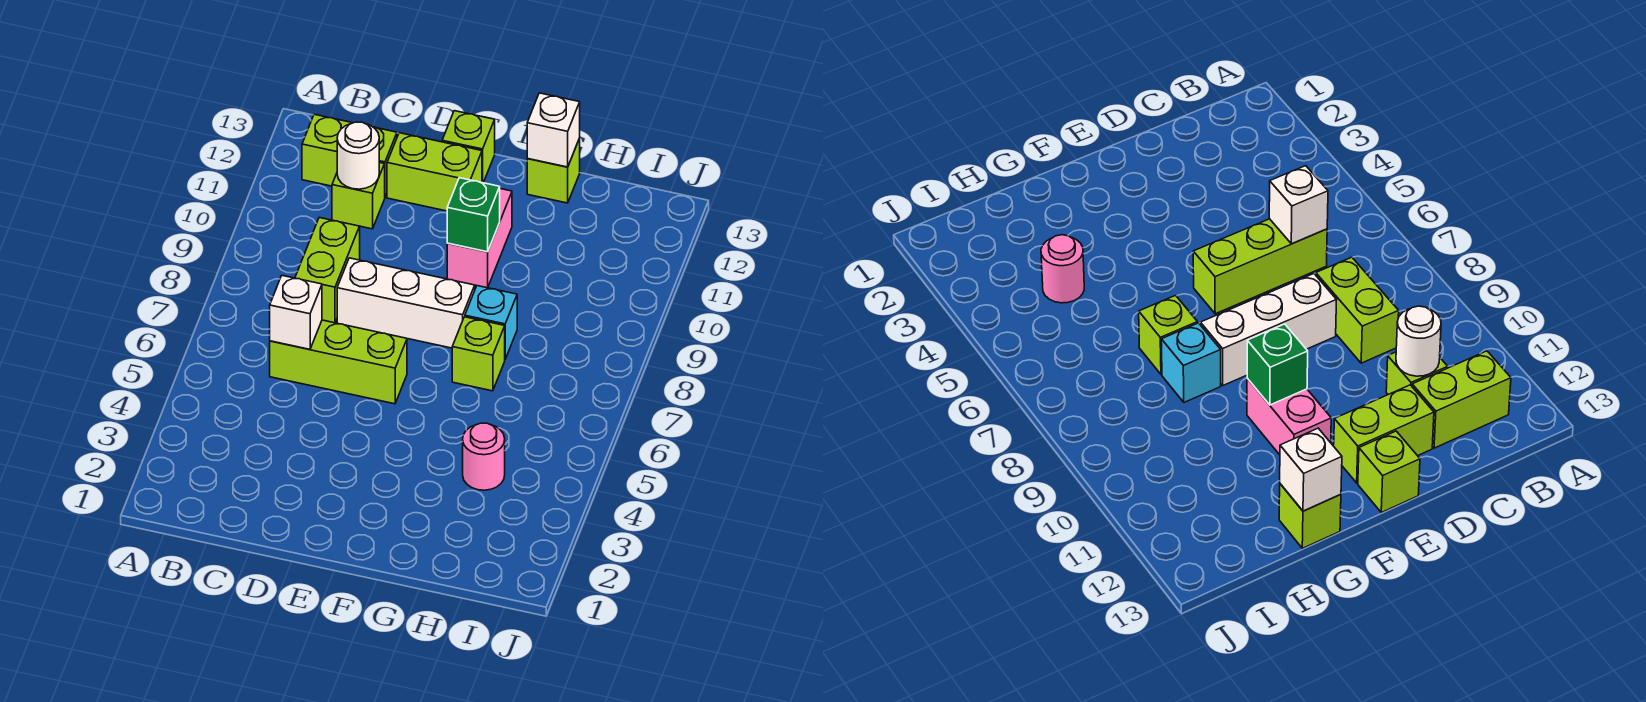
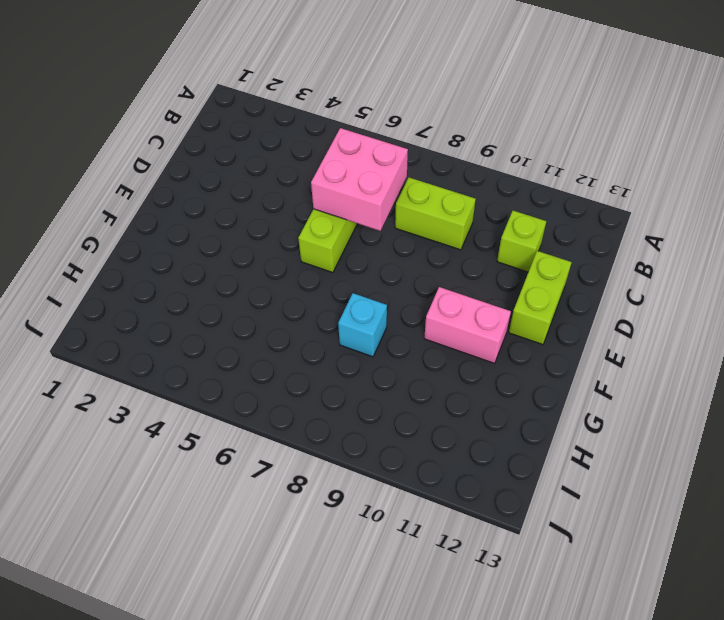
pink brick C6:D7 level 2 -> white brick C6 level 2
none -> lime brick B12:C12 level 1
none -> white brick D8:F8 level 1
none -> lime brick E13 level 1

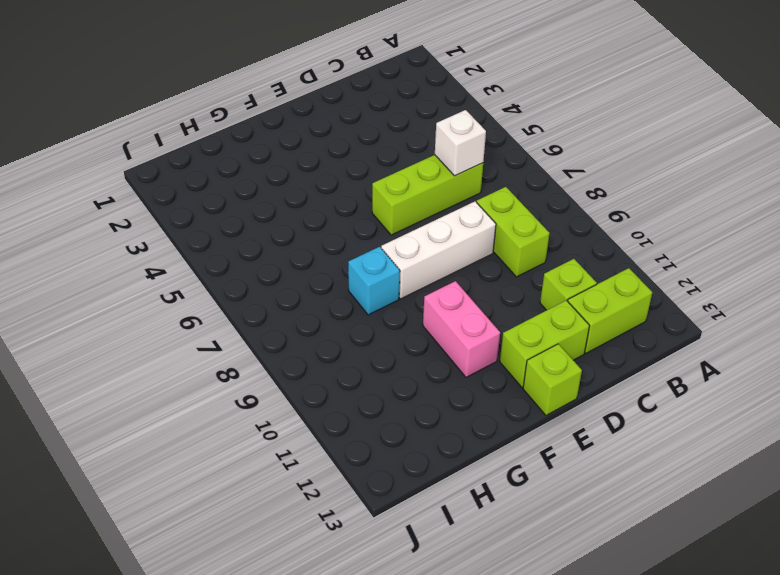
none -> lime brick G7 level 1
none -> lime brick G13 level 1
none -> pink round brick H4 level 1

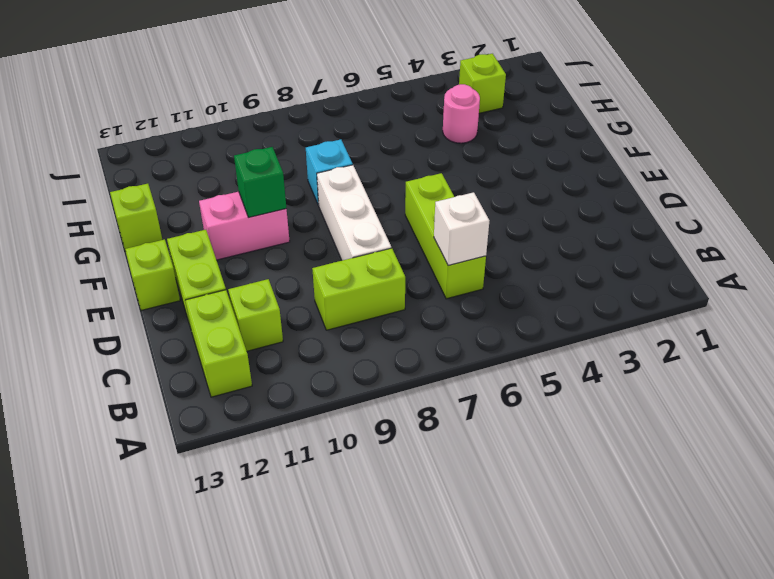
lime brick I3 level 1 -> lime brick G7 level 1
none -> white round brick C11 level 2
none -> white brick G13 level 2

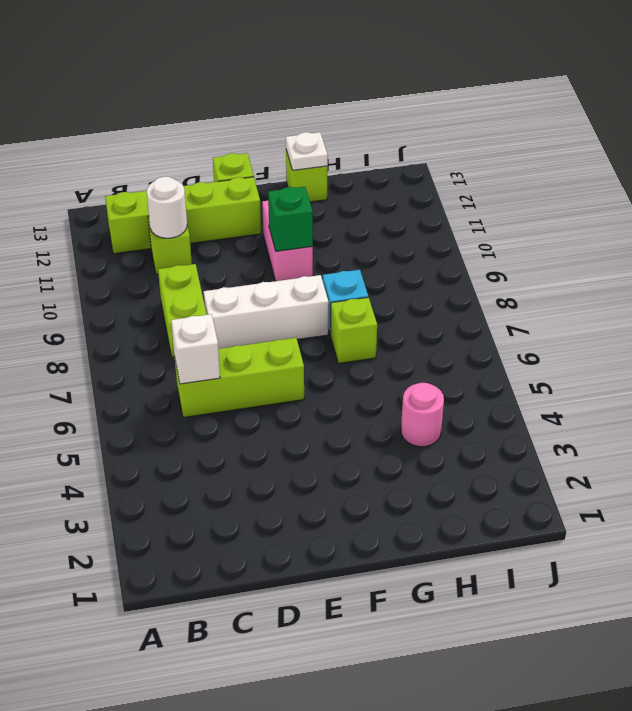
white plate G13 level 2 -> white brick G13 level 2

